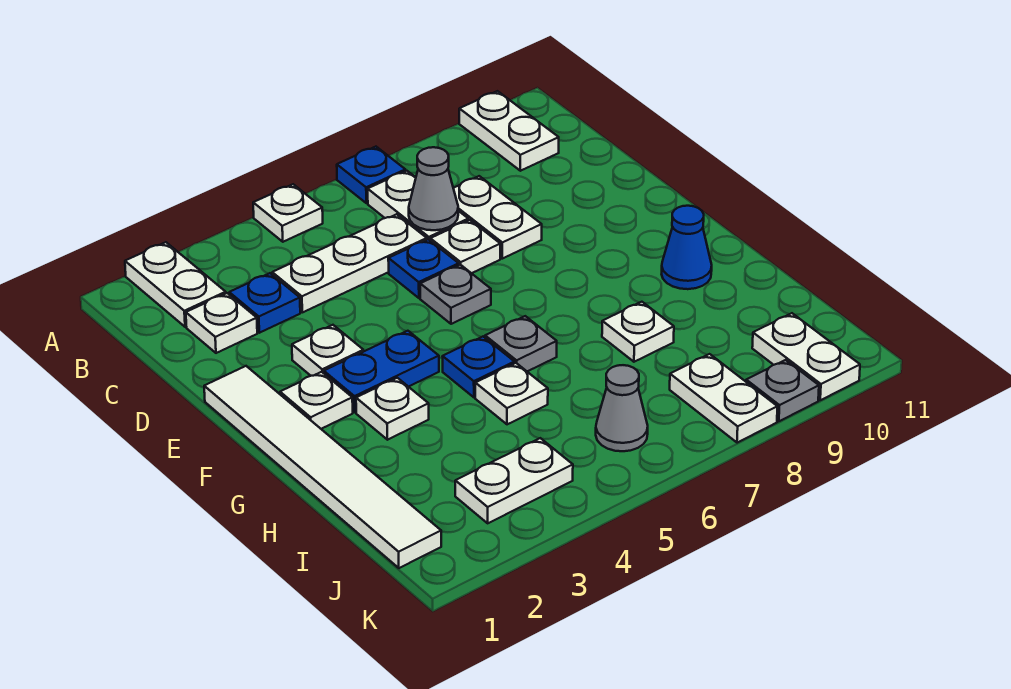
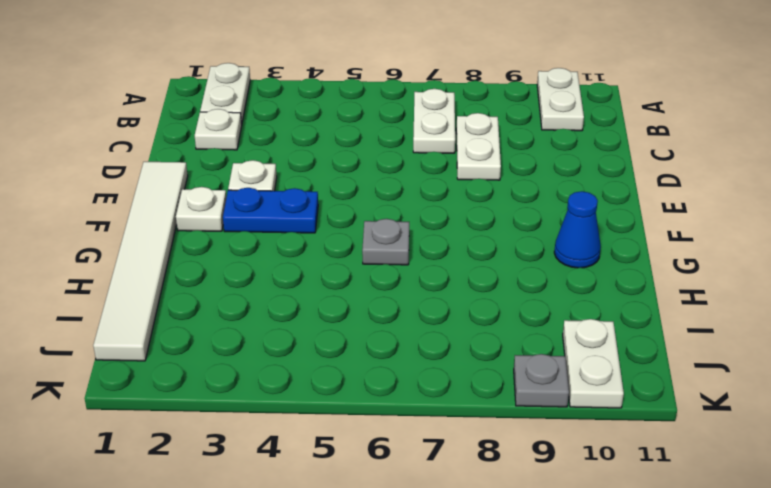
none -> white plate A5 level 1
none -> blue plate A7 level 1
none -> blue plate C3 level 1

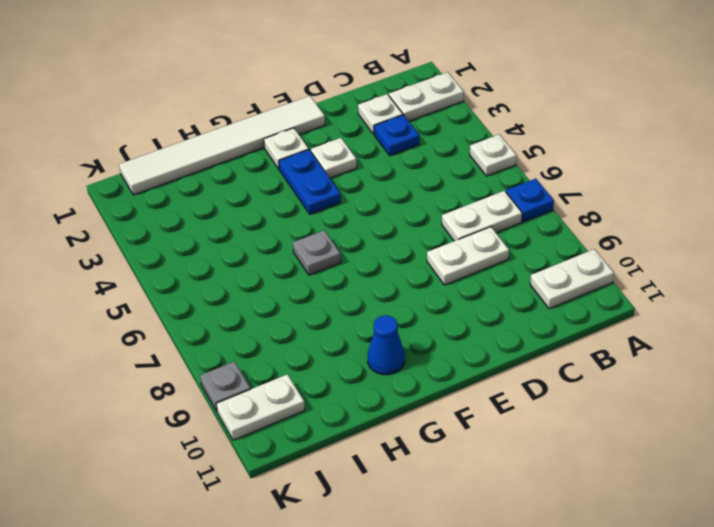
none -> white plate C4:C6 level 1
none -> blue plate D6 level 1
none -> white plate D7 level 1

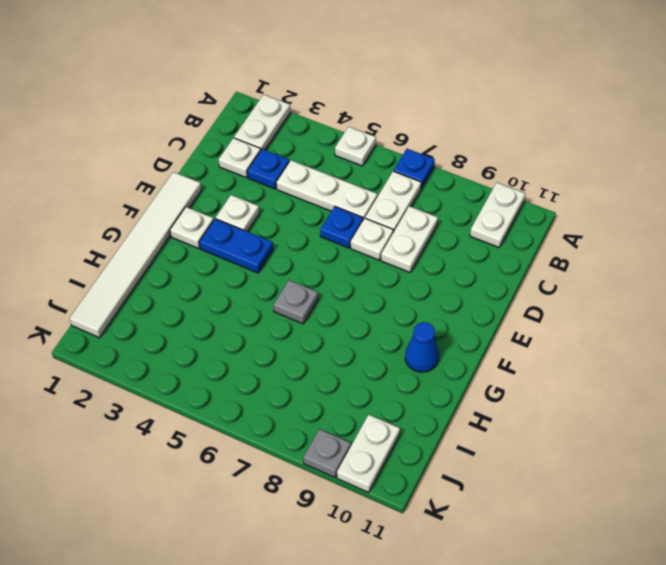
none -> grey plate E6 level 1
none -> white plate G3 level 1
none -> blue plate G5 level 1

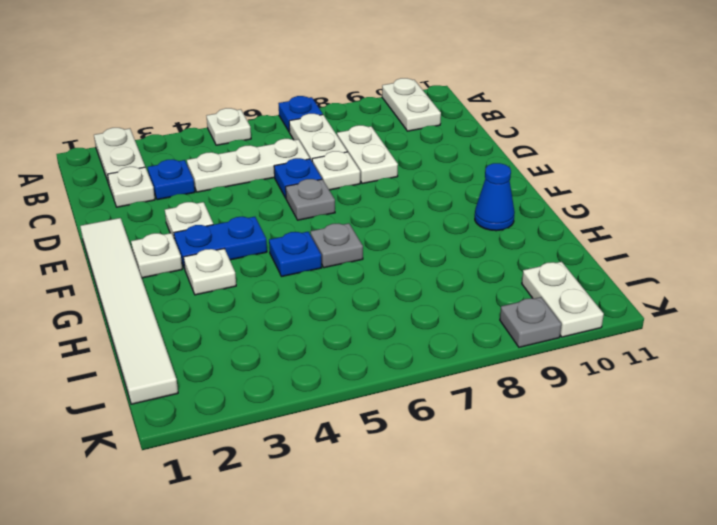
none -> white plate H5 level 1
none -> white plate H8 level 1
none -> white plate J3:J4 level 1

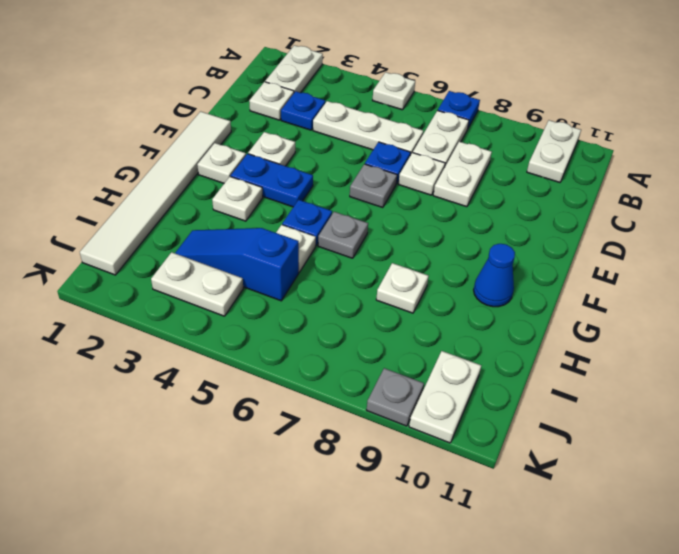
blue slope I3:I5 level 1 top 5 -> none
none -> grey cone J6 level 1
none -> white plate J8:K8 level 1
none -> grey cone C7 level 2

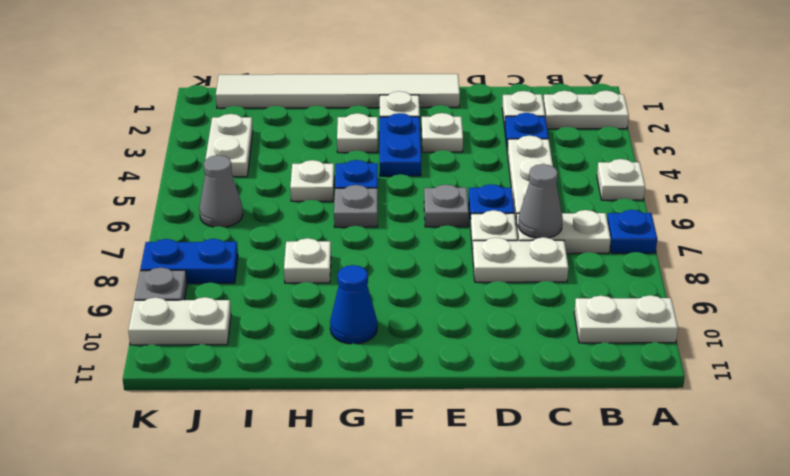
blue plate J8:K8 level 1 -> white plate J8:K8 level 1

